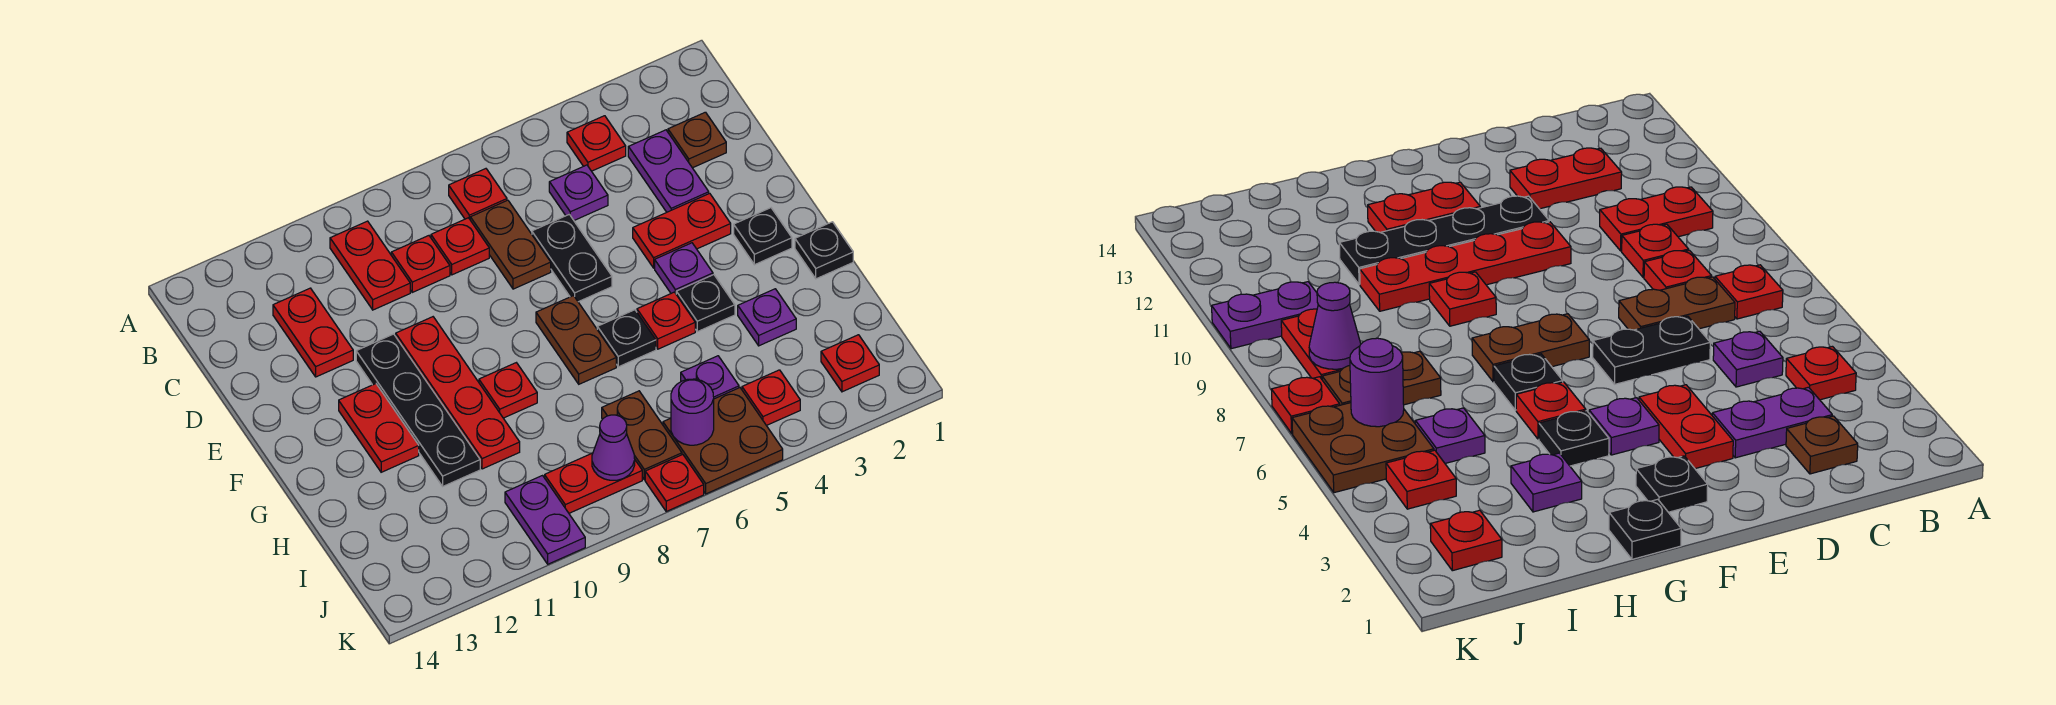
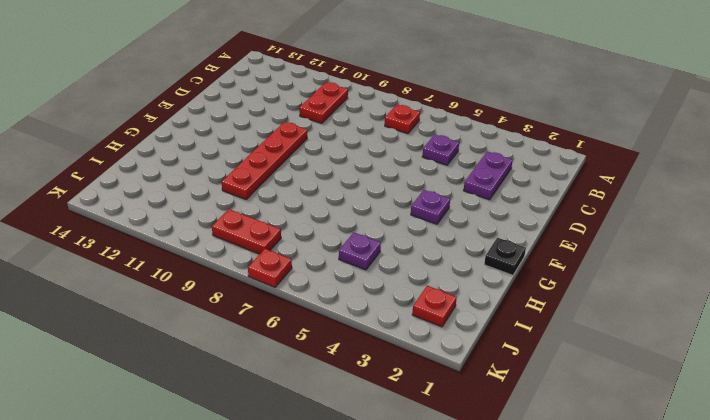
none -> red plate B4 level 1
none -> brown plate C2 level 1
none -> brown plate C7:D7 level 1
none -> red plate C8 level 1

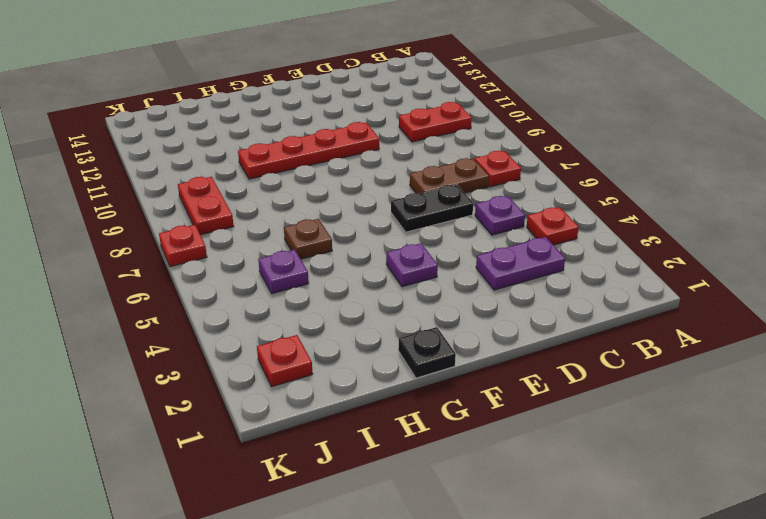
brown plate H6 level 1 -> brown plate C2 level 1
none -> red plate C8 level 1
none -> red plate C9 level 1
none -> red plate C12:D12 level 1
none -> red plate E3:E4 level 1

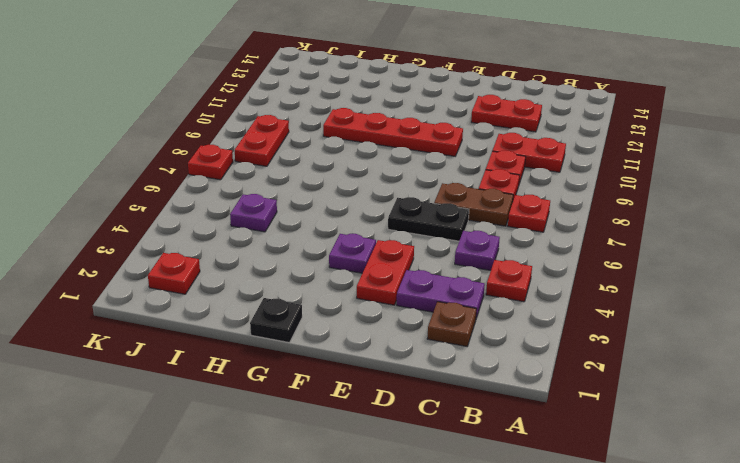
none -> black plate E11:H11 level 1
none -> black plate F2 level 1
none -> brown plate F7:G7 level 1
none -> red plate F12:G12 level 1

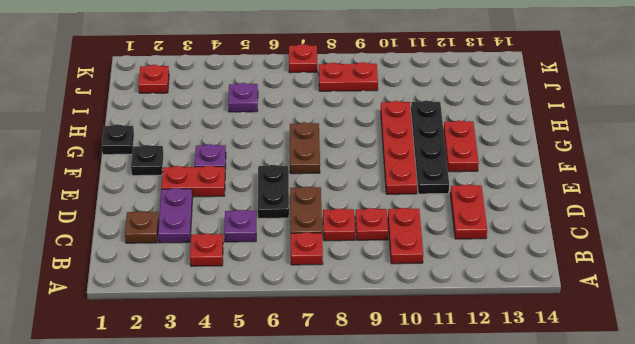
none -> black plate G4 level 1
none -> red plate G5 level 1
none -> black plate G6 level 1
none -> red plate G9 level 1

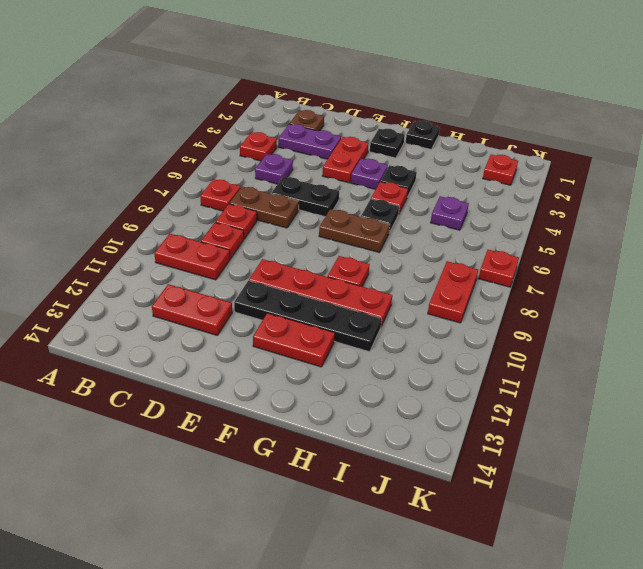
none -> purple plate H3 level 1
none -> brown plate I7:J7 level 1
none -> red plate J4 level 1
none -> brown plate J5:K6 level 1

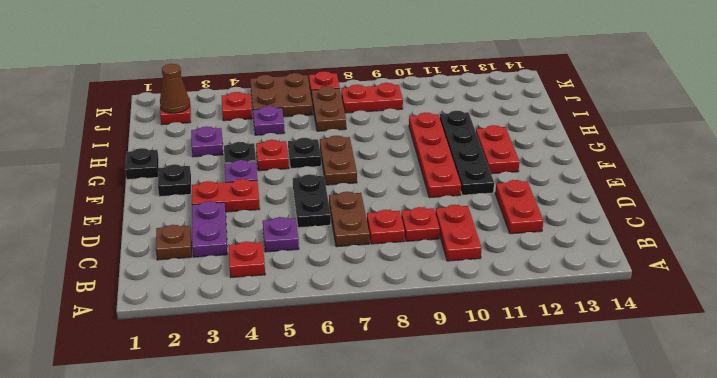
brown cone J2 level 2 -> none
none -> red plate B7 level 1
none -> red plate G9 level 1
none -> purple plate J10:K10 level 1
none -> purple round brick J6 level 2

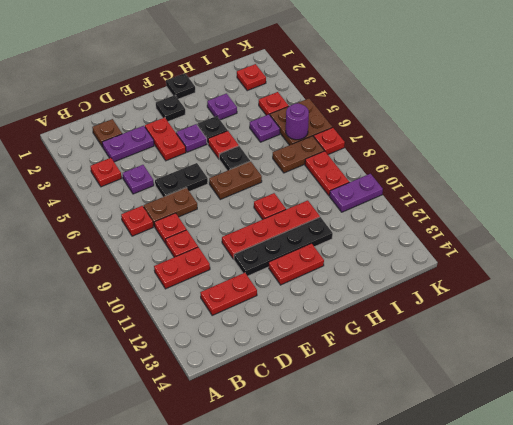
none -> purple cone J8 level 2

